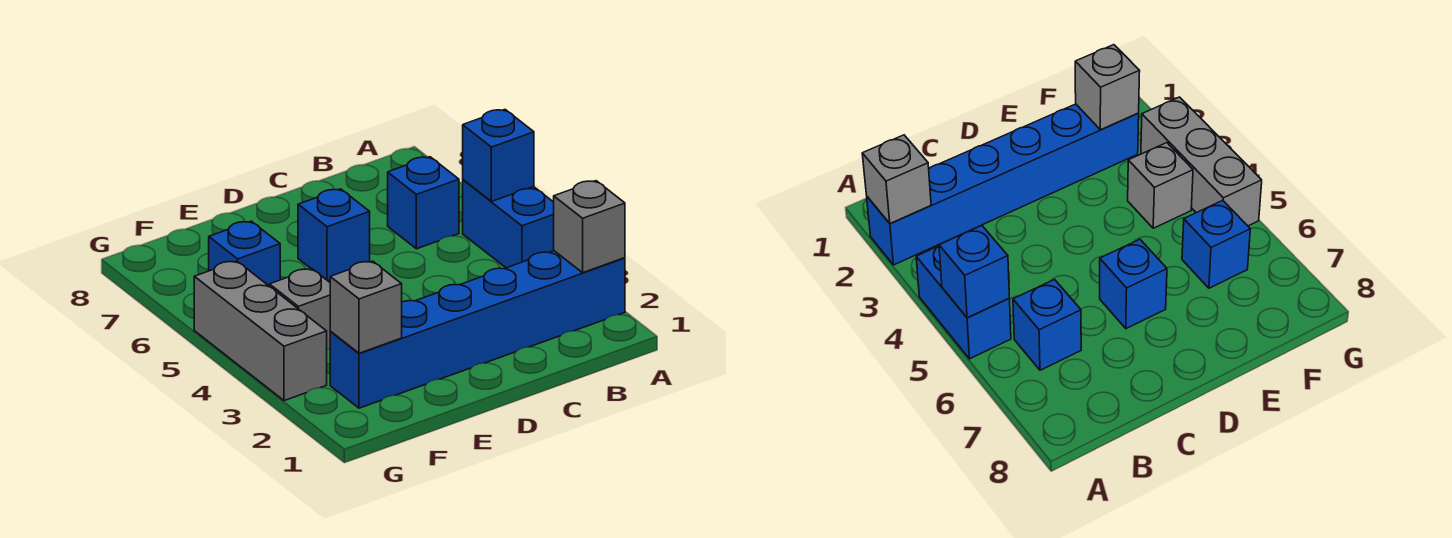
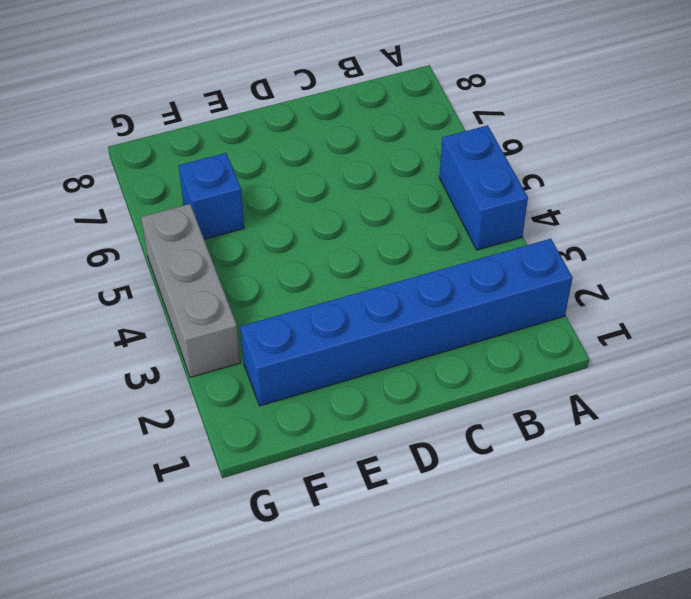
none -> blue brick B6 level 1
none -> blue brick D6 level 1

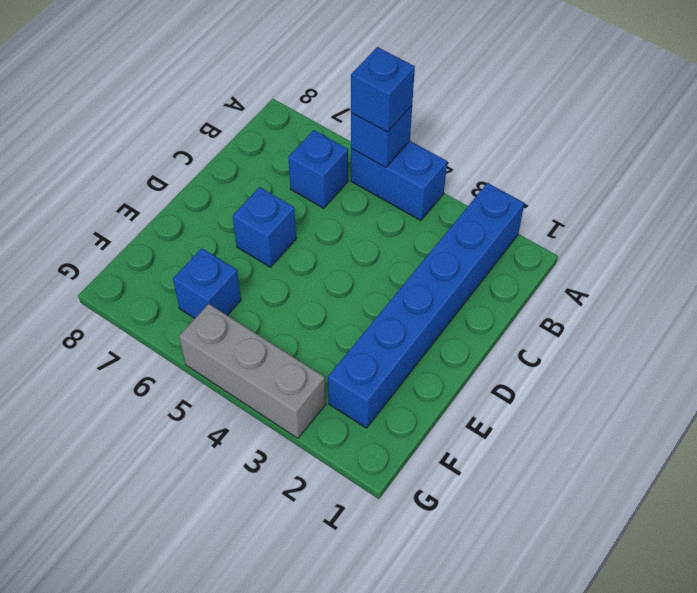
blue brick A5 level 3 -> none
none -> grey brick F4 level 1
none -> grey brick A2 level 2

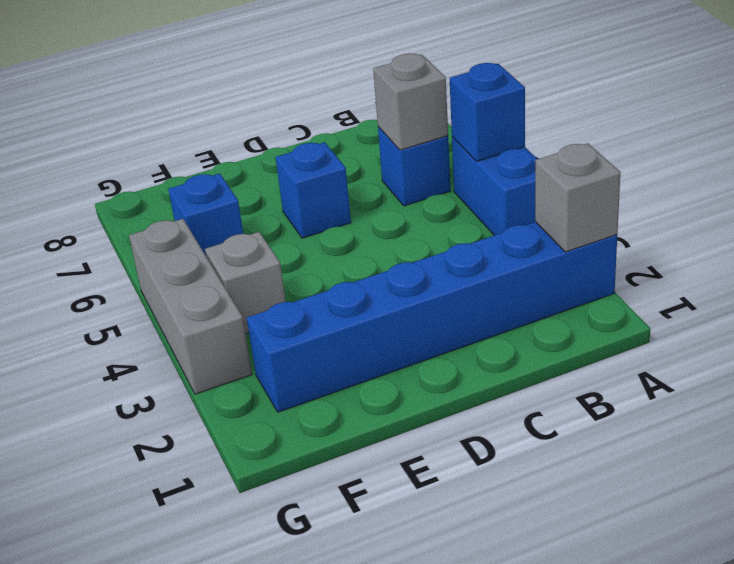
grey brick B6 level 2 -> grey brick F2 level 2

